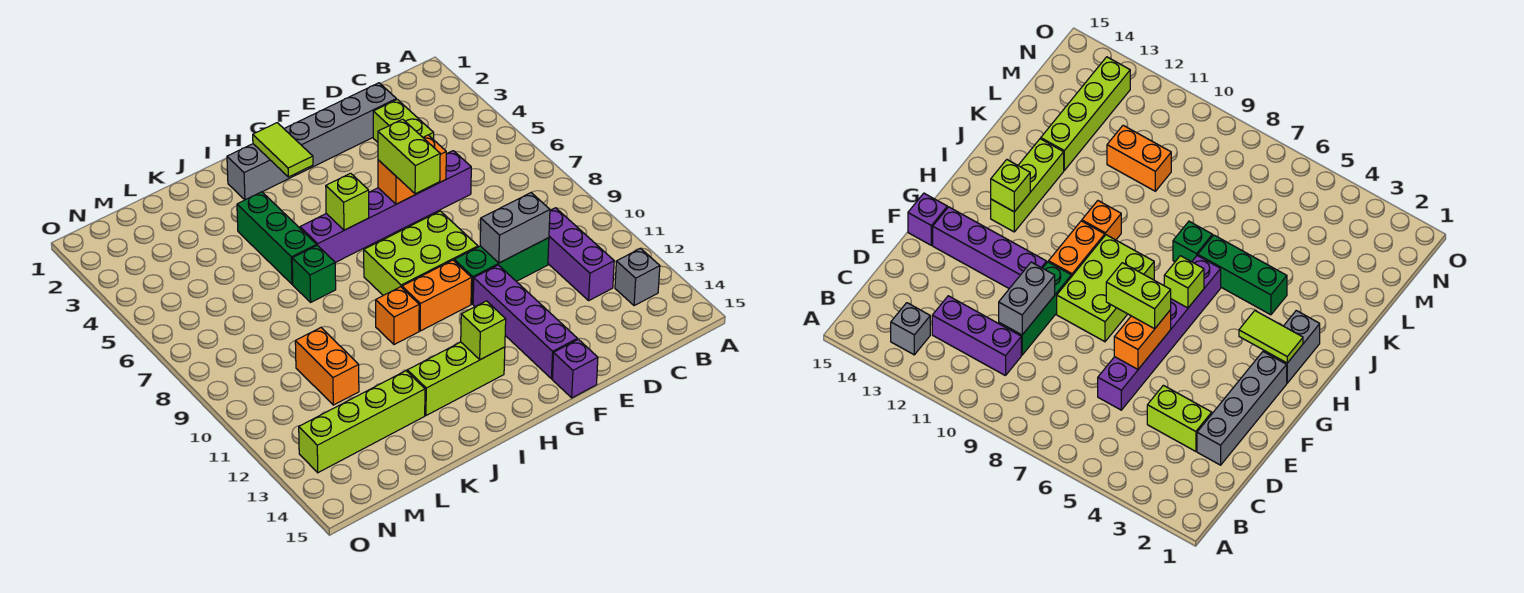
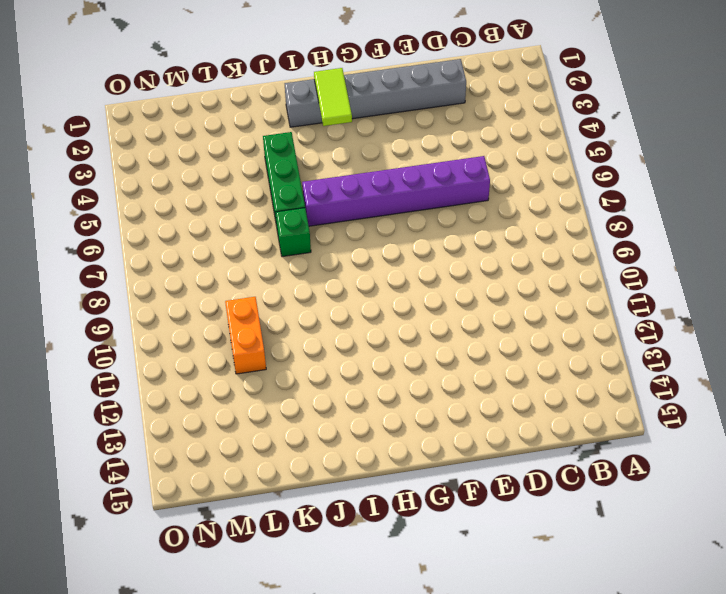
none -> grey brick B13 level 1
none -> purple brick C10:C12 level 1
none -> lime brick D3:D4 level 1

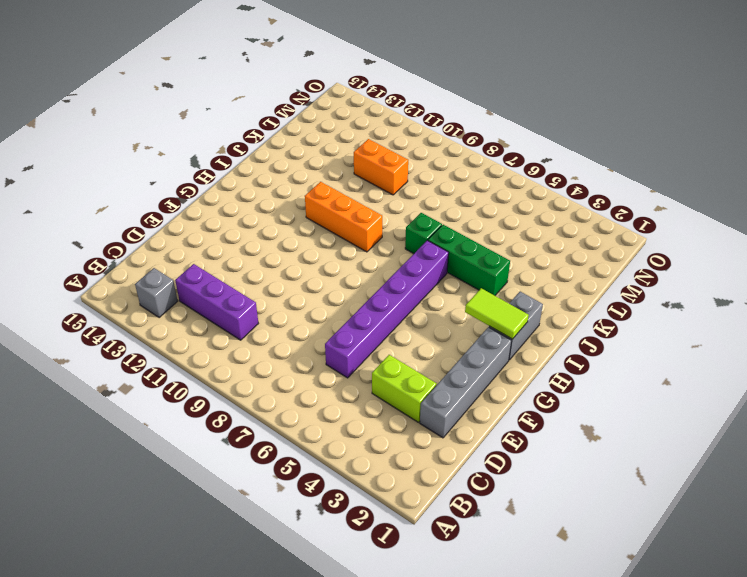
orange brick I9:I11 level 1 -> orange brick I10 level 1
none -> green brick D10:F10 level 1
none -> lime brick F8:H9 level 1
none -> purple brick F11:F14 level 1

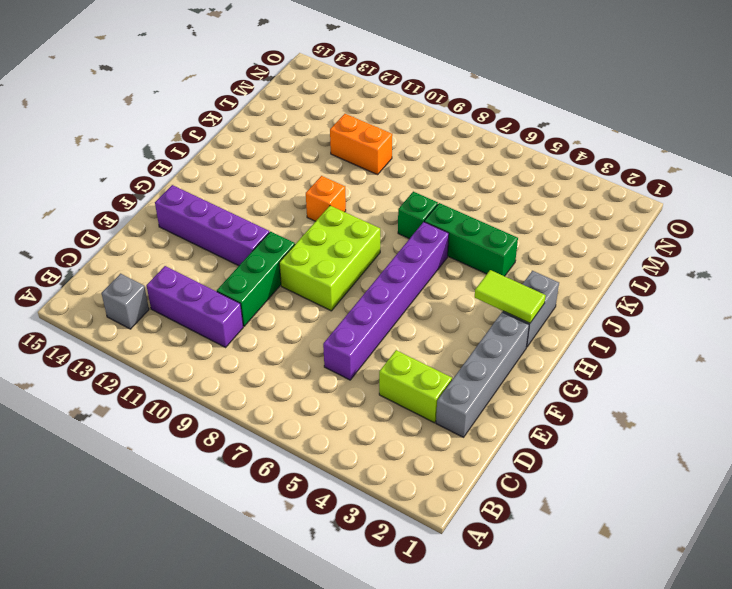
none -> purple brick F15 level 1
none -> orange brick G10:H10 level 1
none -> lime brick H13:J13 level 1

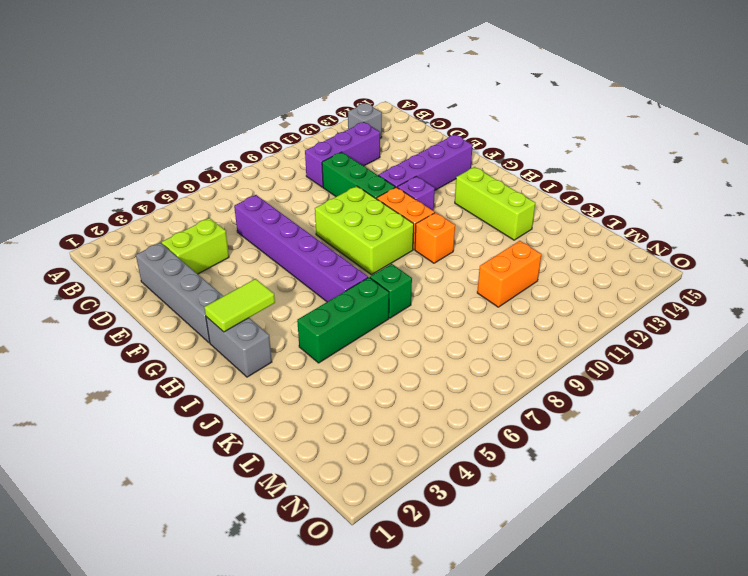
purple brick G11 level 1 -> purple brick F15 level 1
none -> lime brick K13:N13 level 1
none -> grey brick D10:E10 level 2
none -> orange brick E6:F6 level 2

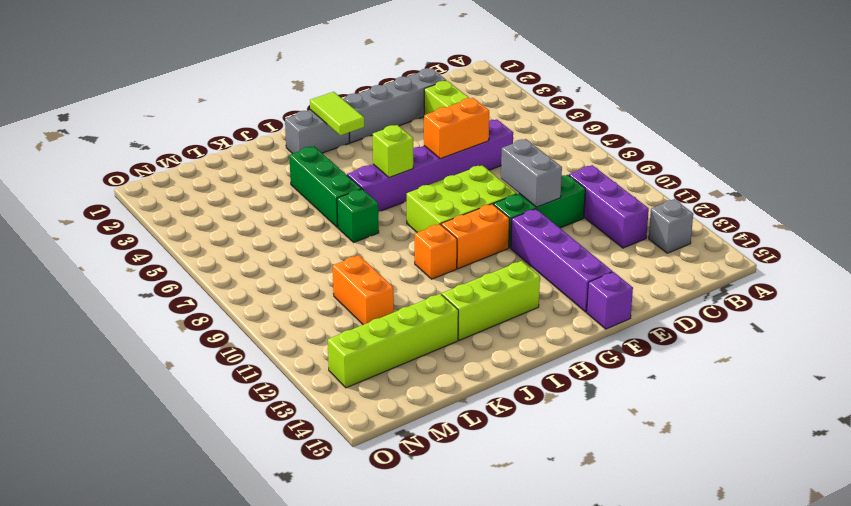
grey brick E9:E10 level 2 -> grey brick D10:E10 level 2
none -> lime brick H13 level 2
none -> lime brick F6:F7 level 3

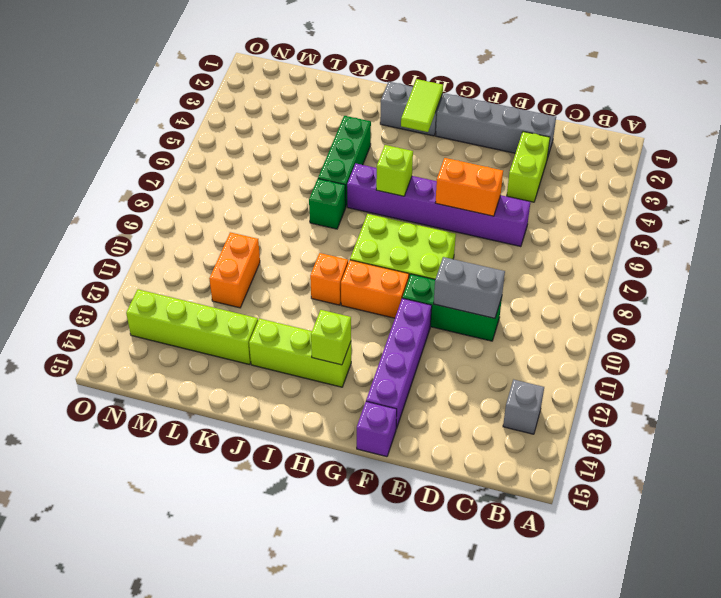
none -> purple brick C10:C12 level 1
none -> lime brick F6:F7 level 3

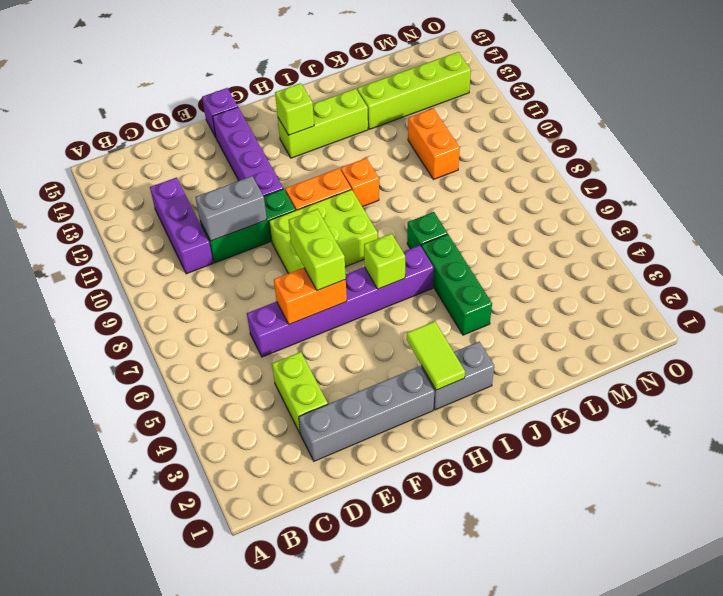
none -> grey brick B13 level 1

